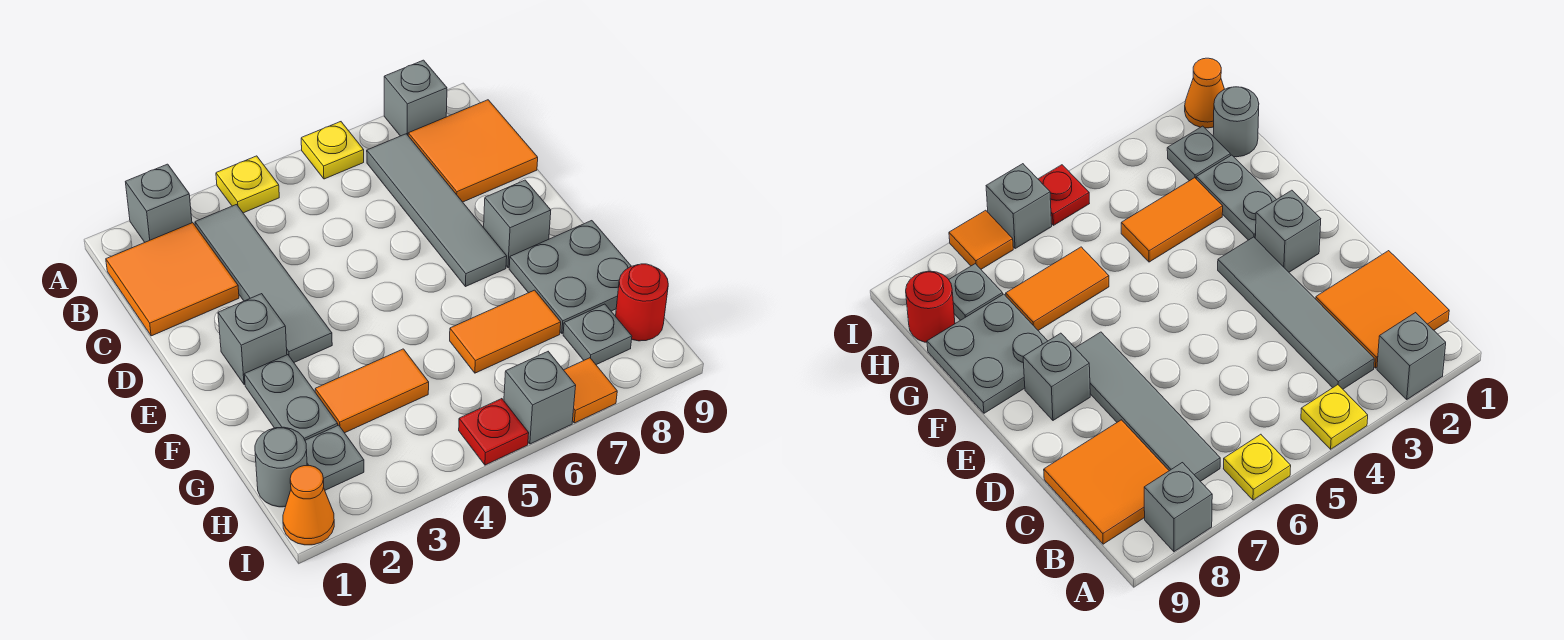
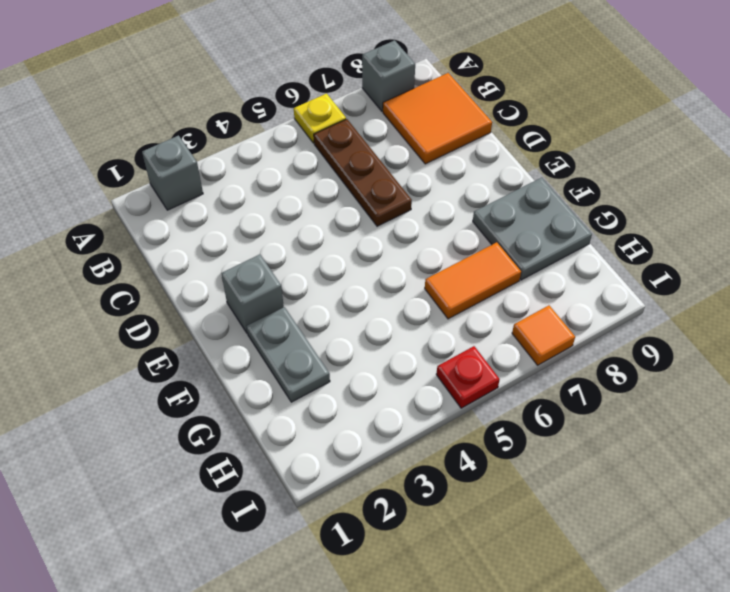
brown plate B6:D6 level 1 -> none
none -> yellow plate A4 level 1
none -> orange tile B1:C2 level 1
none -> grey tile B3:E3 level 1

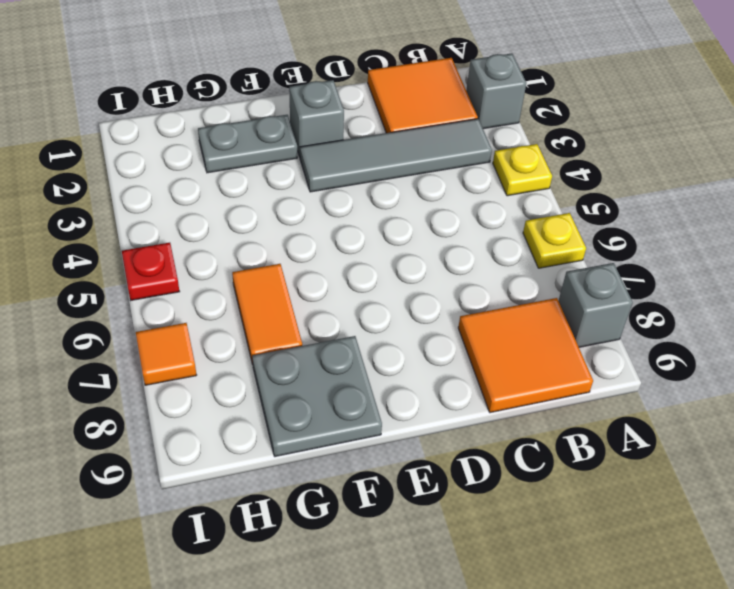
none -> grey tile B7:E7 level 1
none -> grey brick E8 level 1
none -> orange tile G3:G4 level 1

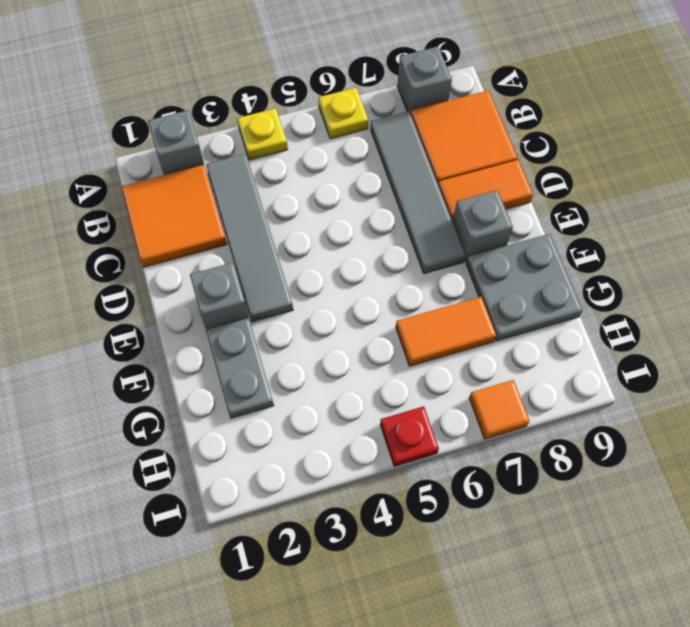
orange tile D8:D9 level 1 -> orange tile G3:G4 level 1
none -> grey round brick H1 level 1
none -> grey plate H2 level 1
none -> grey plate H8 level 1

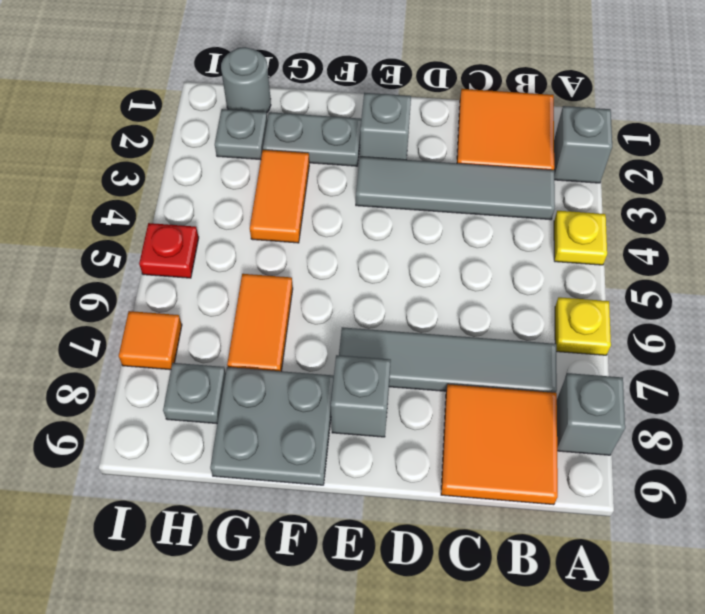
none -> red round brick H9 level 1
none -> orange cone I1 level 1
none -> grey brick I6 level 1

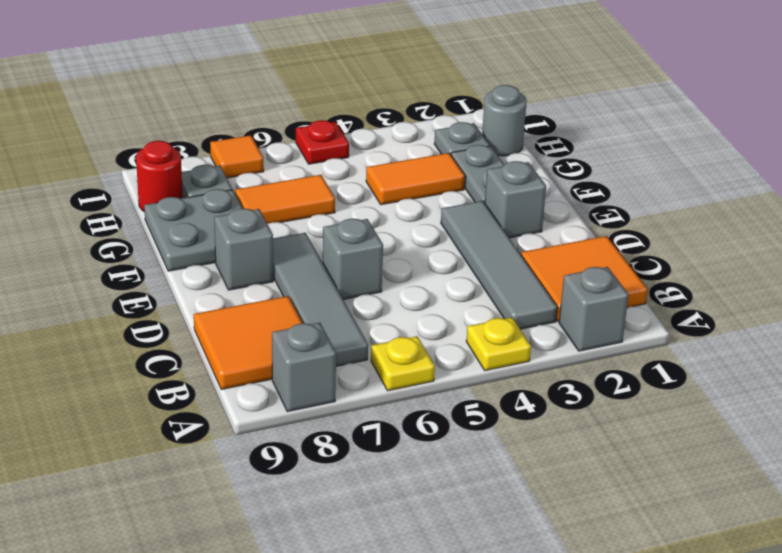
grey brick D6 level 1 -> grey brick I6 level 1
none -> orange cone I1 level 1

